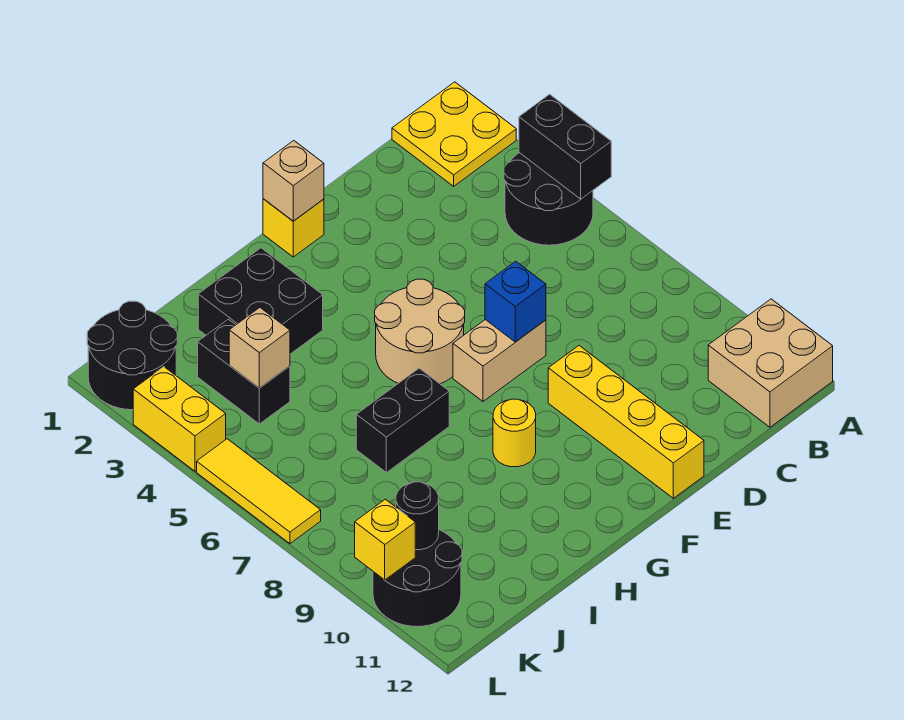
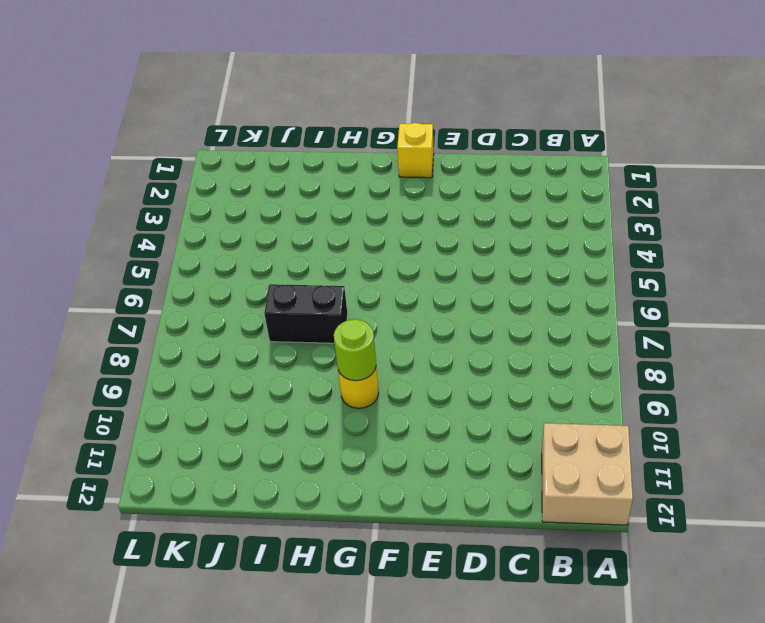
lime round brick G9 level 2 -> none
none -> yellow plate A1:B2 level 1
none -> black round brick A4:B5 level 1
none -> tan brick E7:F7 level 1

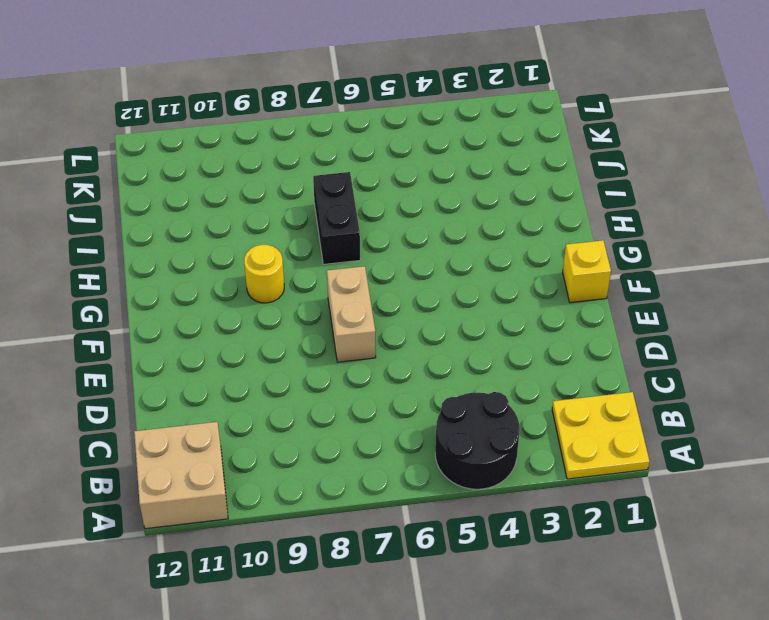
none -> yellow brick E9:E12 level 1
none -> tan round brick F5:G6 level 1
none -> black brick H2:I3 level 1

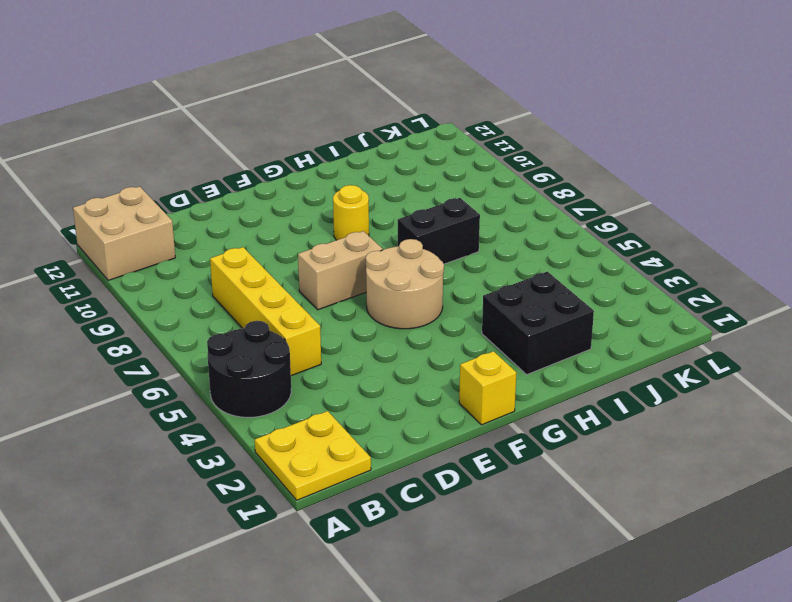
yellow brick C5:C8 level 1 -> yellow brick E9:E12 level 1
none -> black brick J3:J4 level 1
none -> black round brick K1:L2 level 1
none -> black round brick K10:L11 level 1

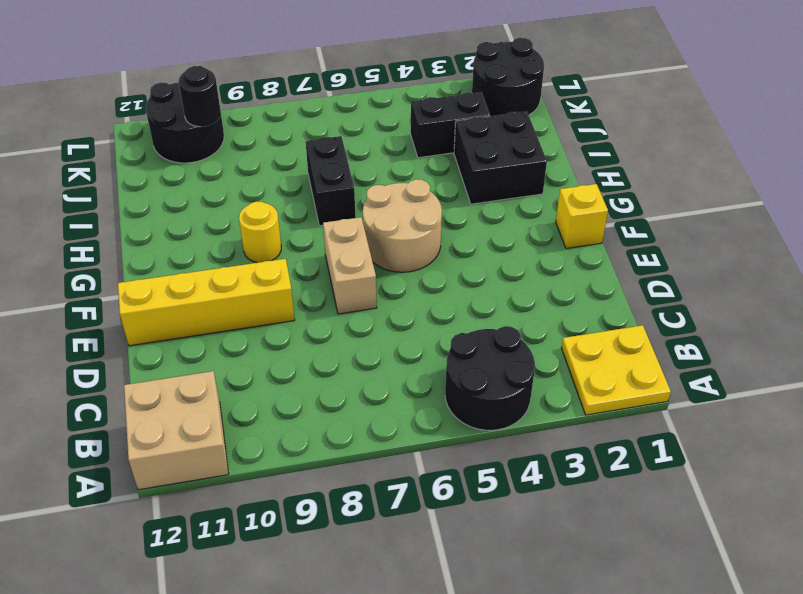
none -> yellow brick L3:L4 level 1
none -> yellow tile L5:L7 level 1
none -> black brick A4:A5 level 2

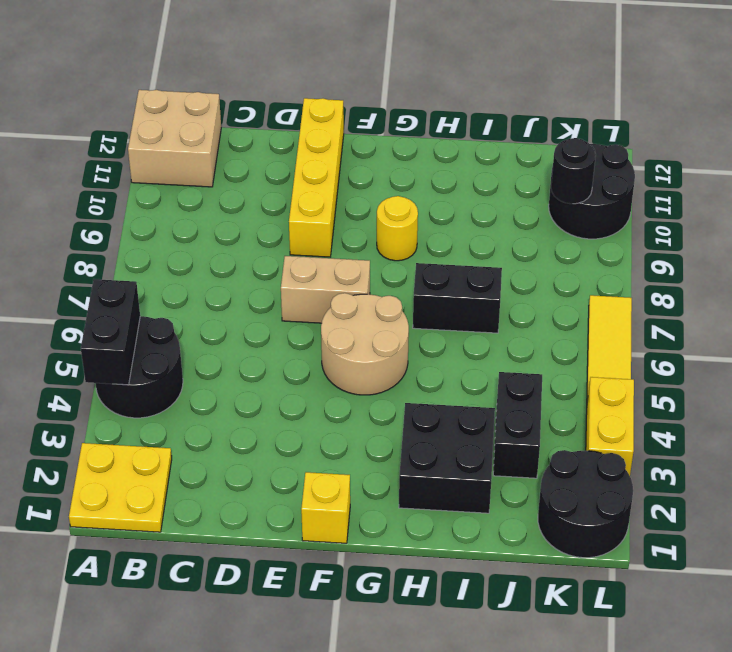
none -> blue brick E7 level 2
none -> tan brick F1 level 2
none -> tan brick J4 level 2

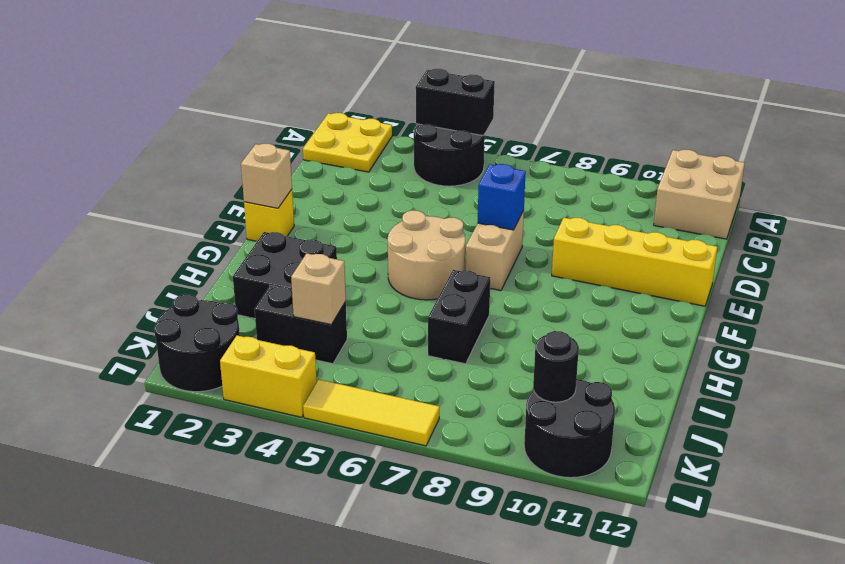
none -> yellow round brick G9 level 1
none -> yellow brick L10 level 2

